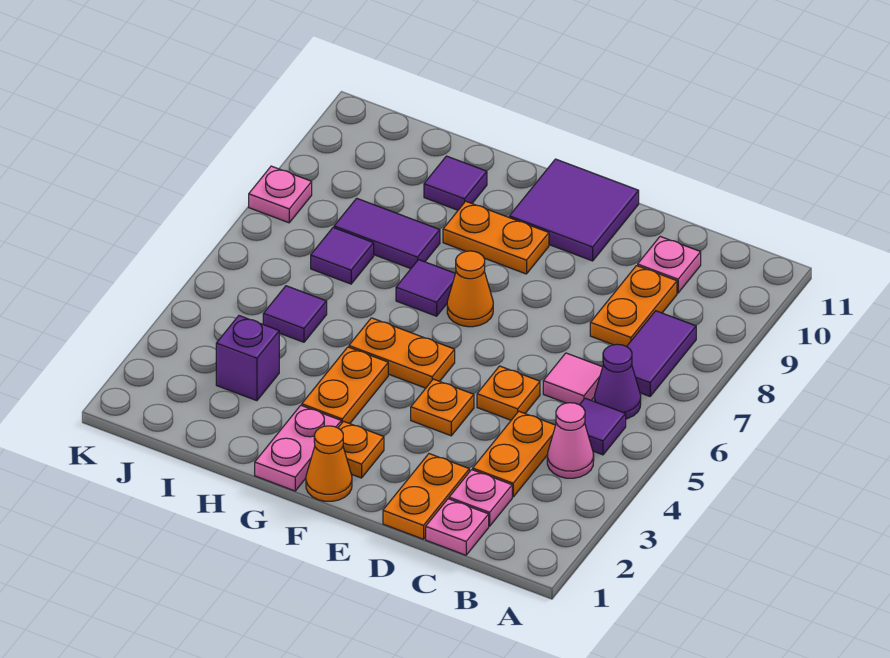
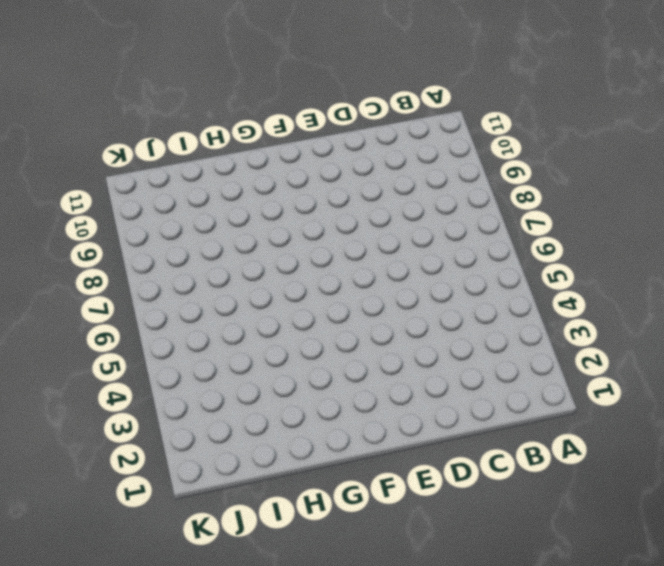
none -> pink cone B4 level 1
none -> purple tile B5 level 1
none -> purple cone B6 level 1

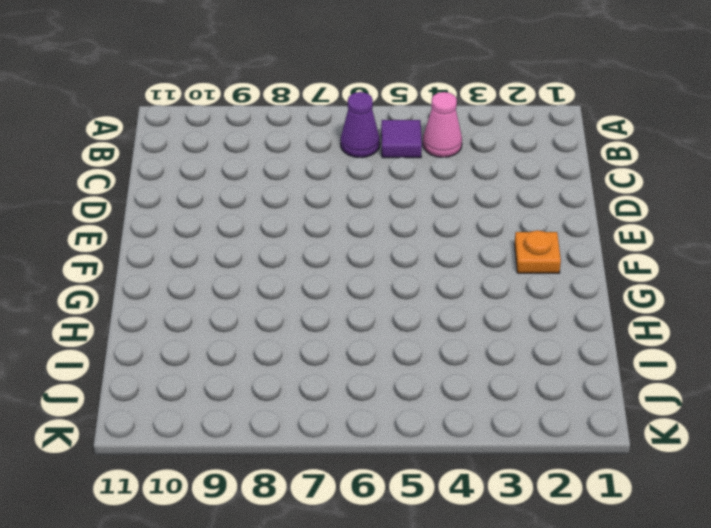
none -> purple tile B7:B8 level 1
none -> pink plate C1 level 1
none -> pink plate C2 level 1

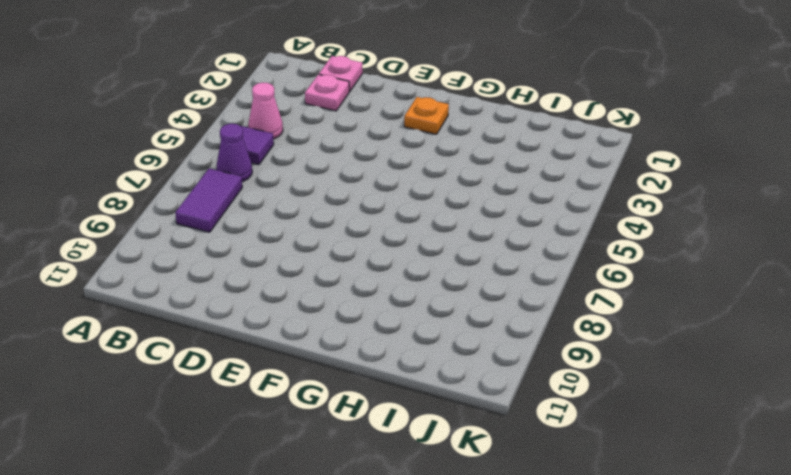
none -> orange plate C3:C4 level 1
none -> pink tile C6 level 1
none -> orange plate C8:C9 level 1

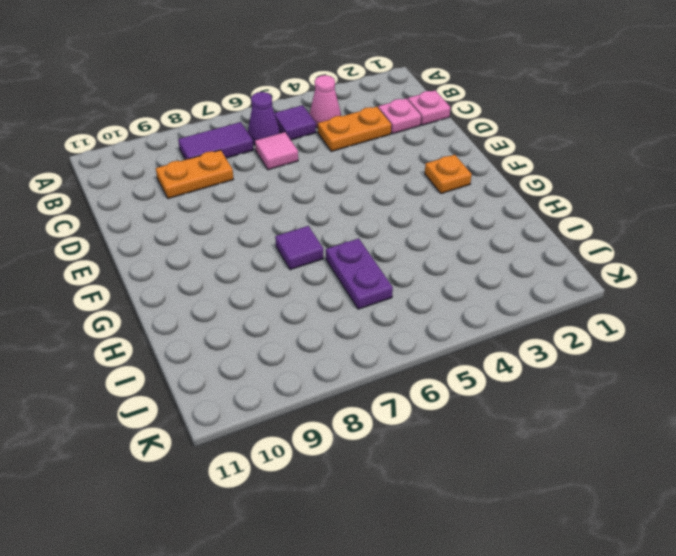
purple plate H6:I6 level 1 -> none
none -> pink plate C10 level 1
none -> orange plate D1:D2 level 1
none -> orange plate D5 level 1

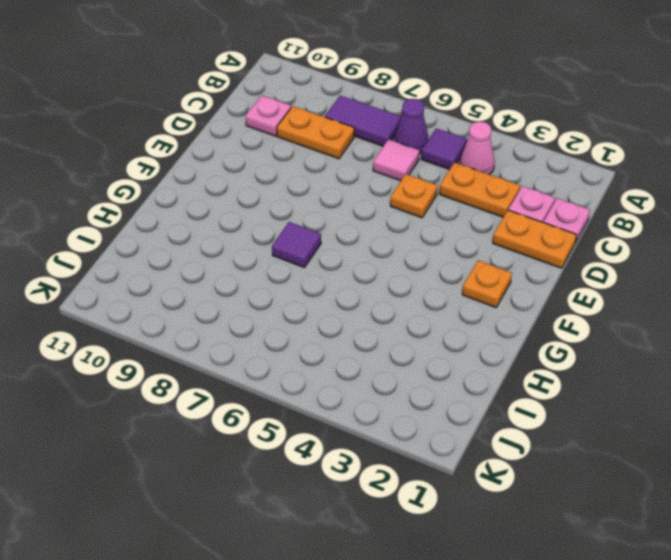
none -> orange plate E4 level 1
none -> purple tile E10:F11 level 1
none -> orange cone F1 level 1

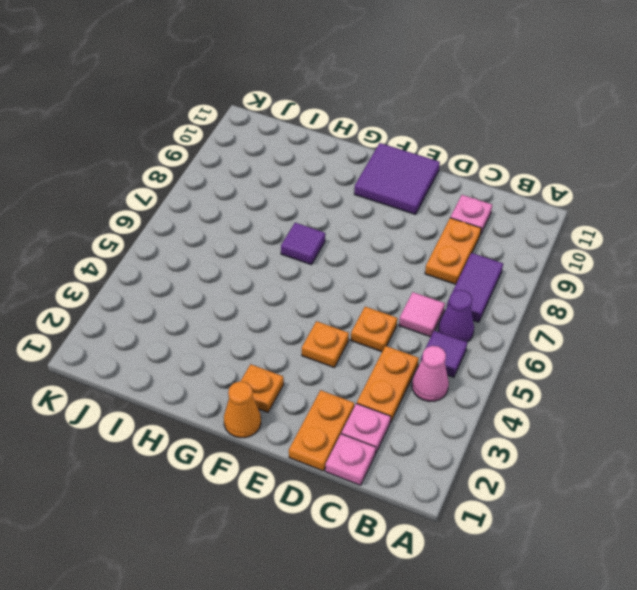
none -> orange plate F5:G5 level 1
none -> orange cone F7 level 1
none -> orange plate F9:G9 level 1

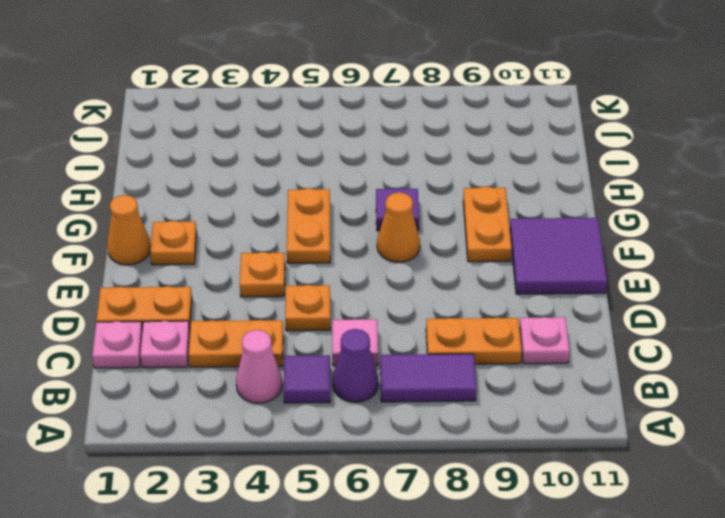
none -> pink plate G1:G2 level 1
none -> orange plate G3:G4 level 1
none -> purple tile H8:I8 level 1

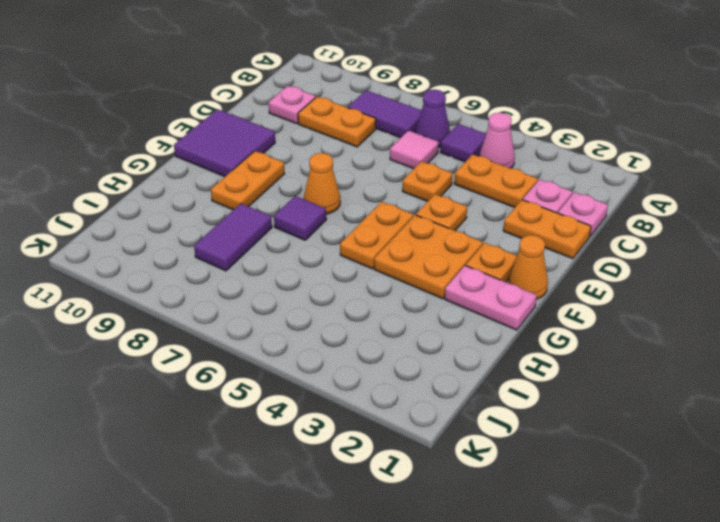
orange plate F3:G4 level 1 -> orange plate G3:G4 level 1
none -> purple tile H10 level 1
none -> purple brick I3 level 1
none -> purple tile I5 level 1

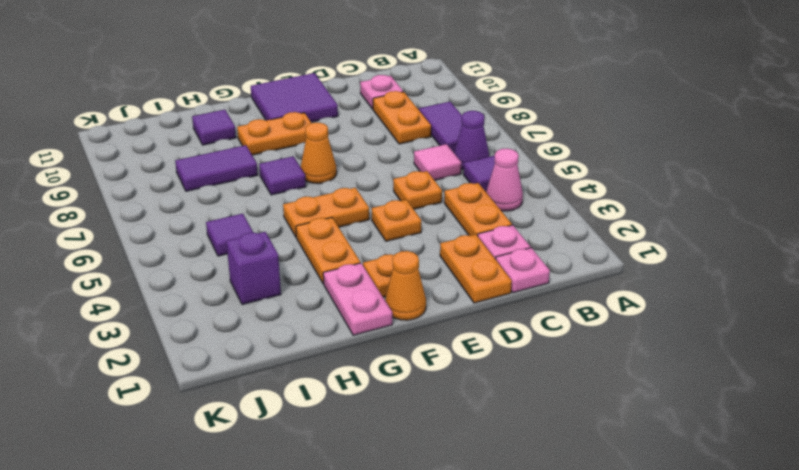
none -> purple tile I7 level 1
none -> pink plate K8 level 1

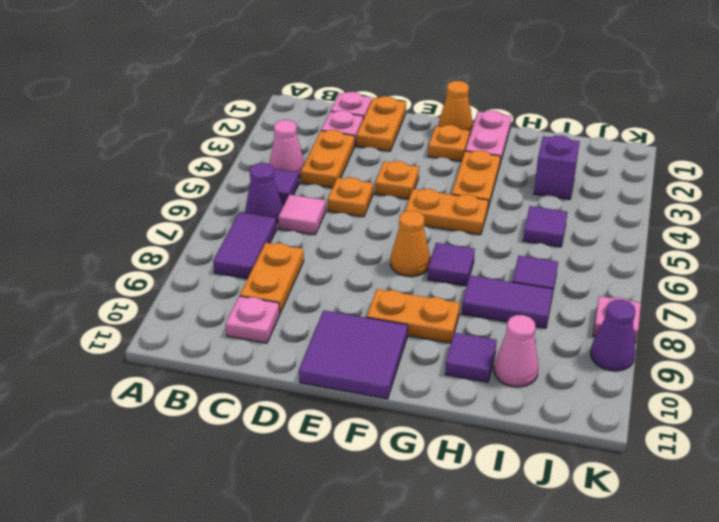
pink cone I10 level 1 -> none
purple cone K9 level 1 -> none

